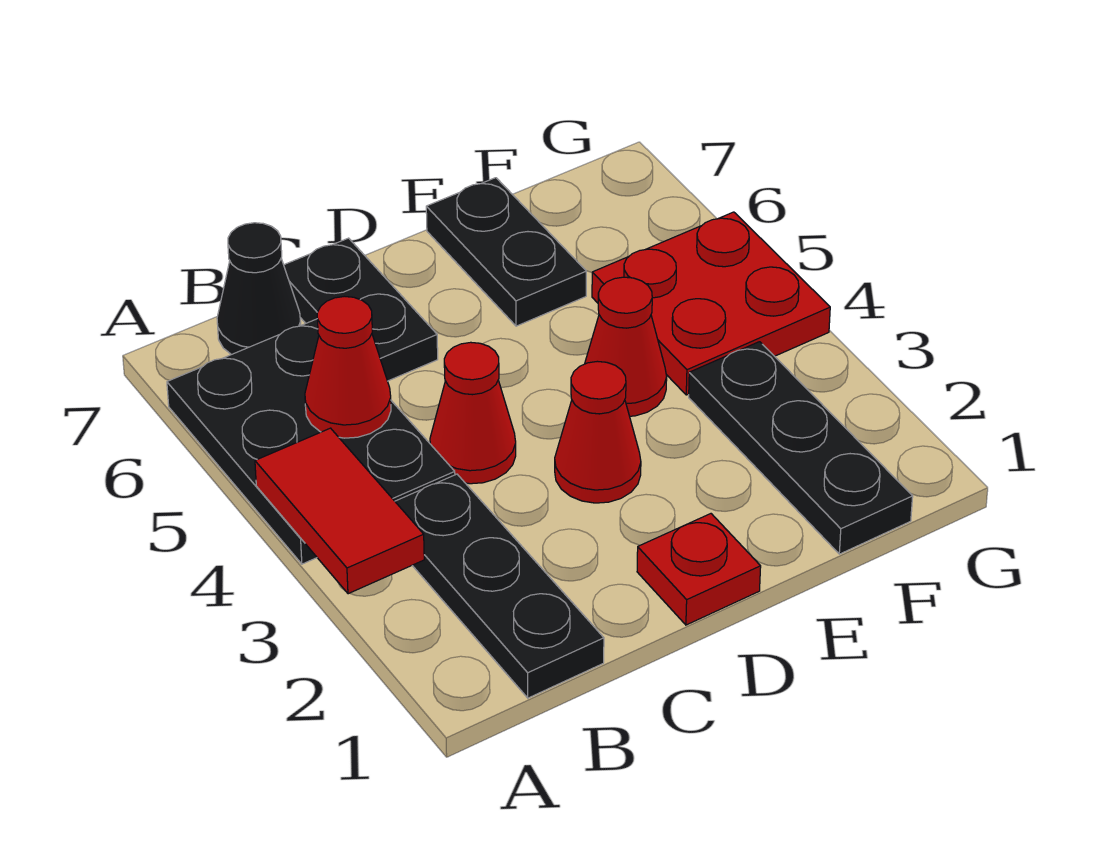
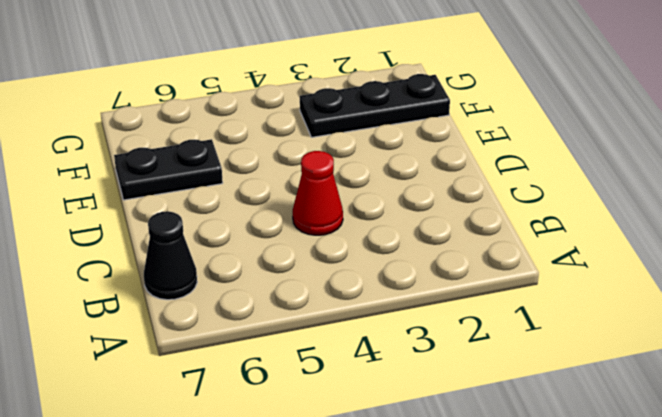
none -> black plate A4:B6 level 1
none -> black plate B1:B3 level 1
none -> black plate C6:C7 level 1

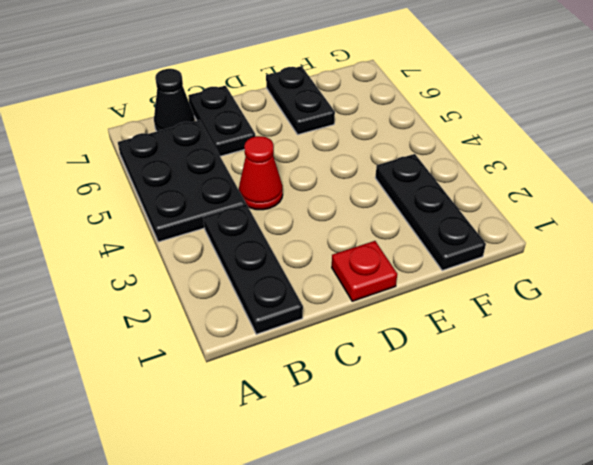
none -> red cone D3 level 1
none -> red cone E4 level 1
none -> red plate F4:G5 level 1

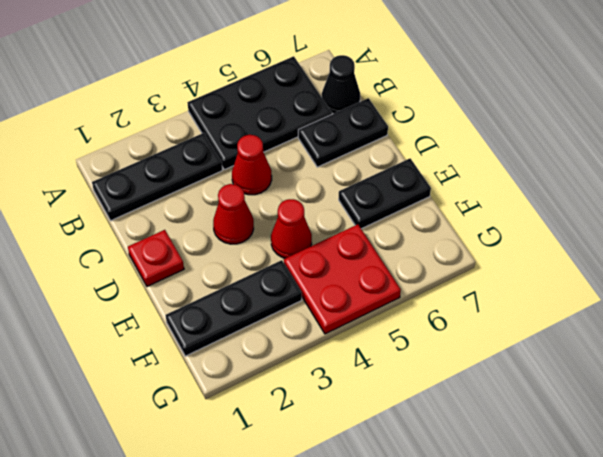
none -> red tile A3:A4 level 2
none -> red cone B5 level 2

